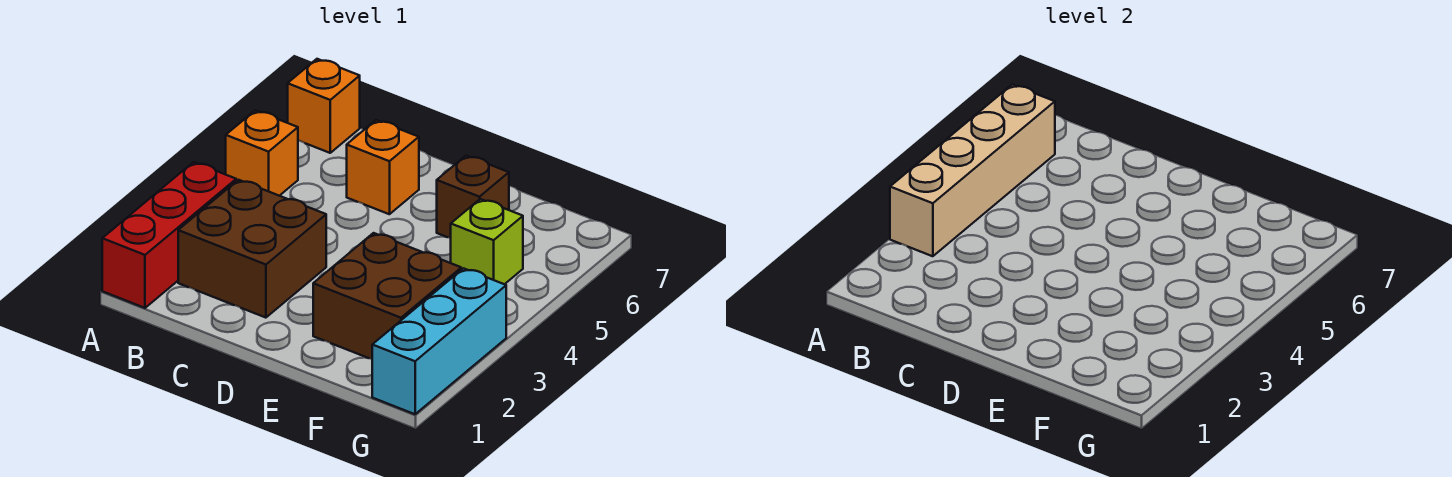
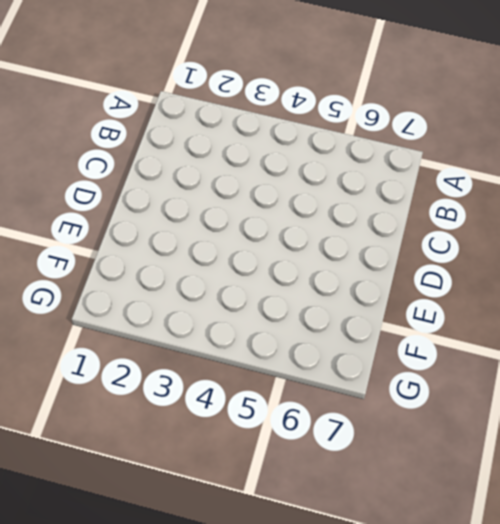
none -> red brick A1:A3 level 1
none -> orange brick A5 level 1

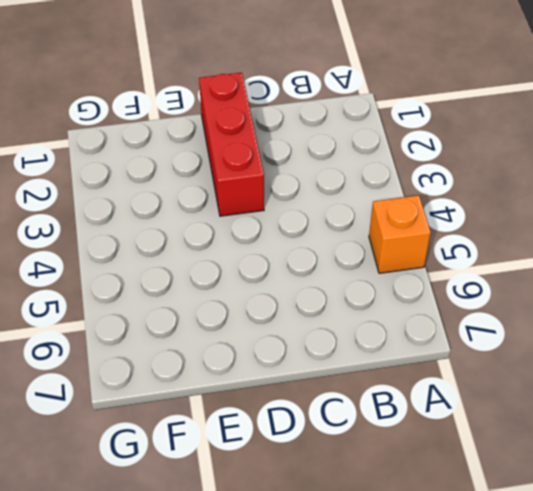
red brick D1:D3 level 1 -> red brick A1:A3 level 1
none -> orange brick A7 level 1
none -> brown brick B2:C3 level 1

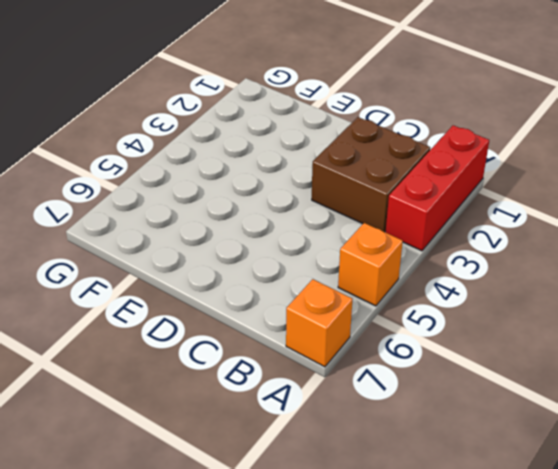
none -> orange brick C6 level 1
none -> brown brick E2:F3 level 1

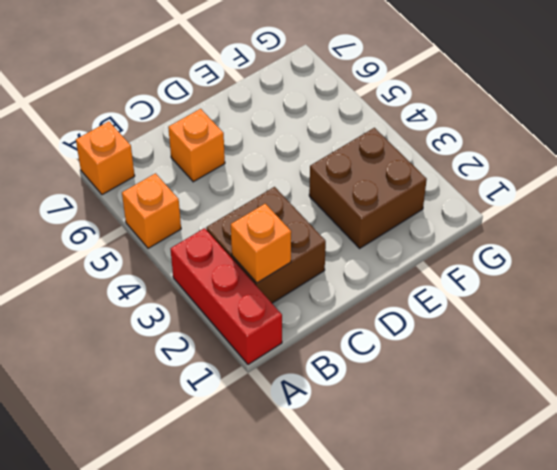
orange brick B2 level 2 -> none
none -> brown brick E6 level 1
none -> lime brick F5 level 1

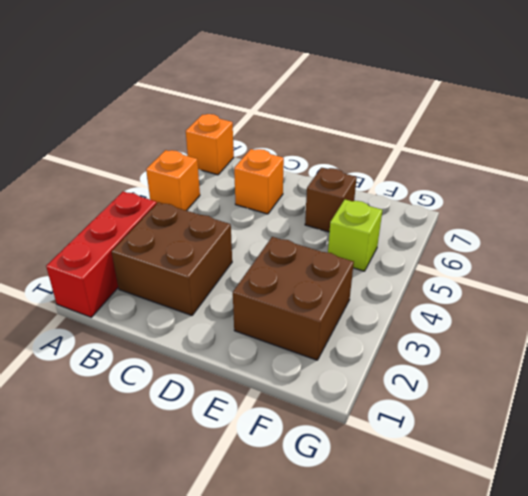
none -> cyan brick G1:G3 level 1
none -> tan brick A3:A6 level 2

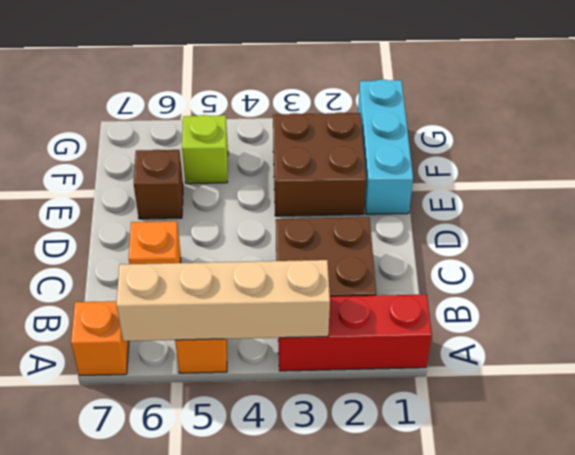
cyan brick E1:G1 level 1 -> cyan brick G1:G3 level 1

